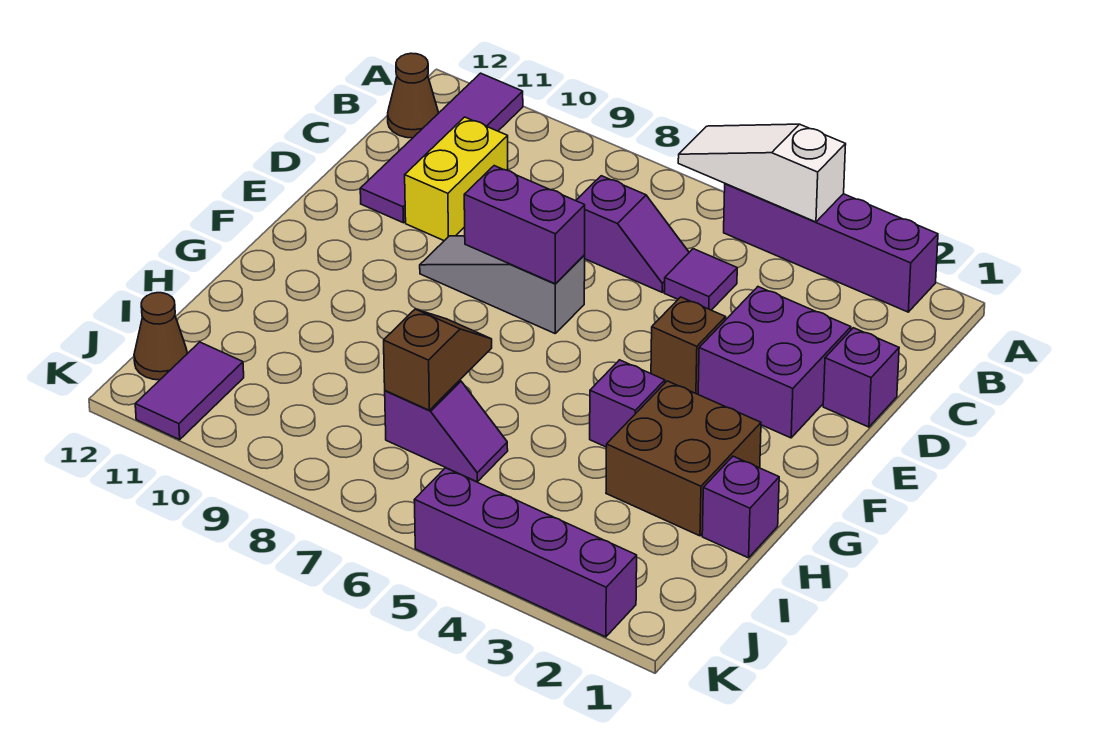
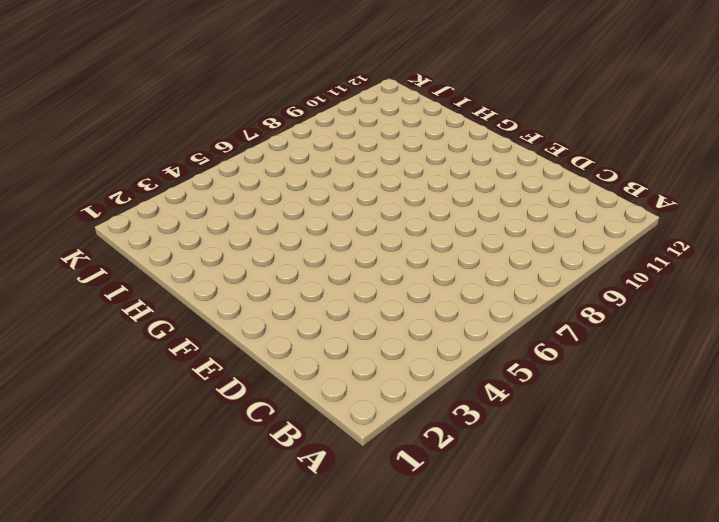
none -> purple brick A2:A5 level 1
none -> purple tile A11:D11 level 1
none -> brown cone B12 level 1

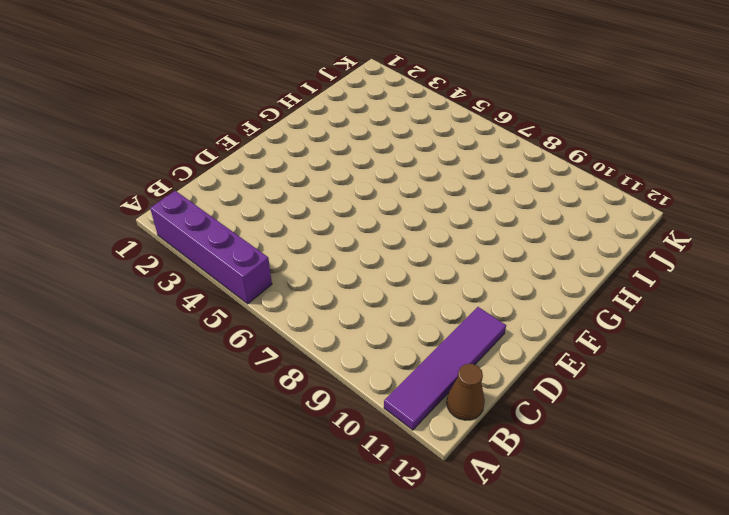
none -> purple tile C5 level 1
none -> purple slope C6:C7 level 1 top 7
none -> yellow brick C10:D10 level 1

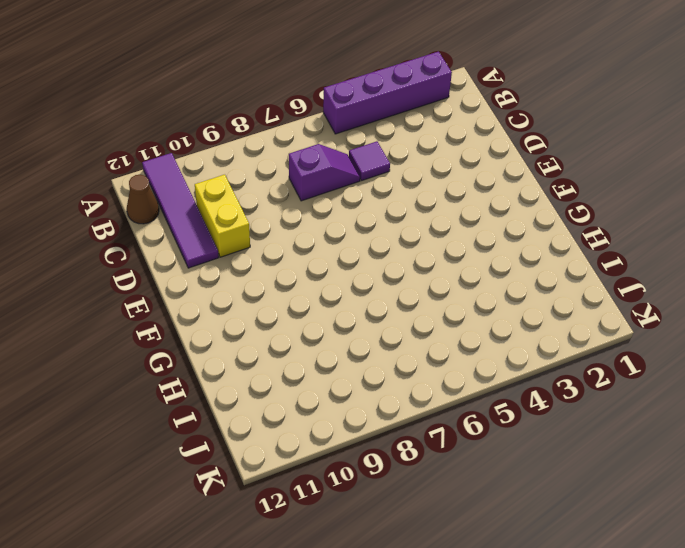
none -> purple brick D1 level 1
none -> purple brick D2:E3 level 1
none -> brown brick E4 level 1

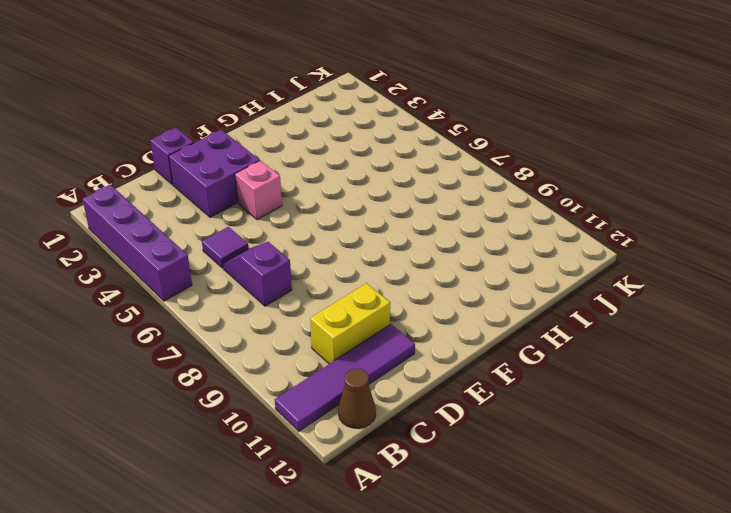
pink brick E4 level 1 -> brown brick E4 level 1
none -> grey slope E7:E9 level 1 top 7
none -> brown brick G2:H3 level 1
none -> purple brick G4 level 1

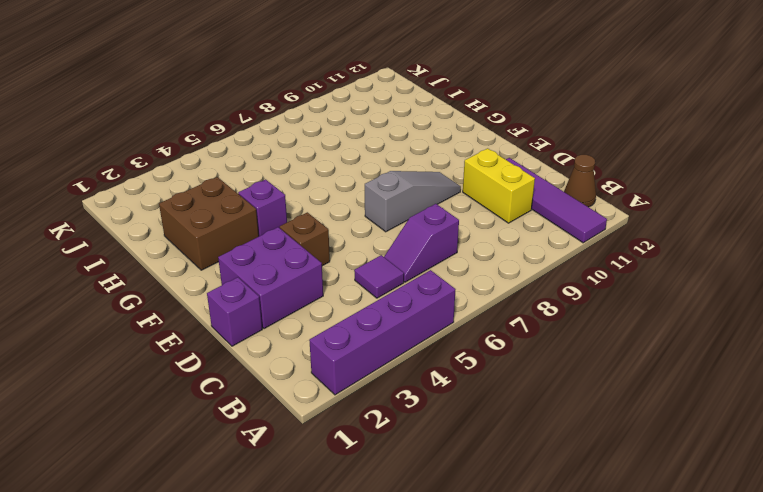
none -> purple brick H1 level 1
none -> purple slope I6:I7 level 1 top 7
none -> purple tile J11:K11 level 1

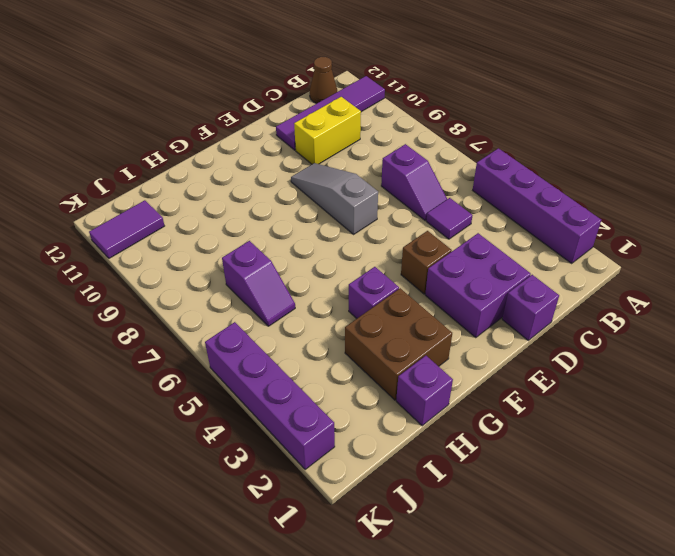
none -> brown cone J12 level 1
none -> white slope A4:A6 level 2 top 4
none -> purple brick E7:E8 level 2

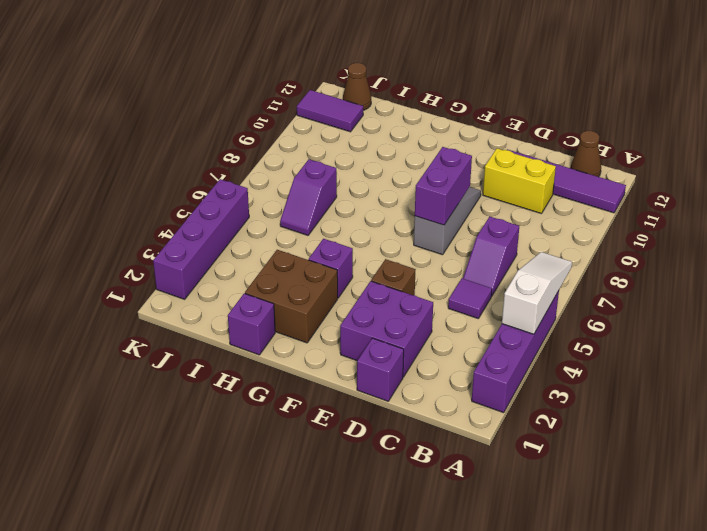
none -> brown slope H7:I7 level 2 top I

